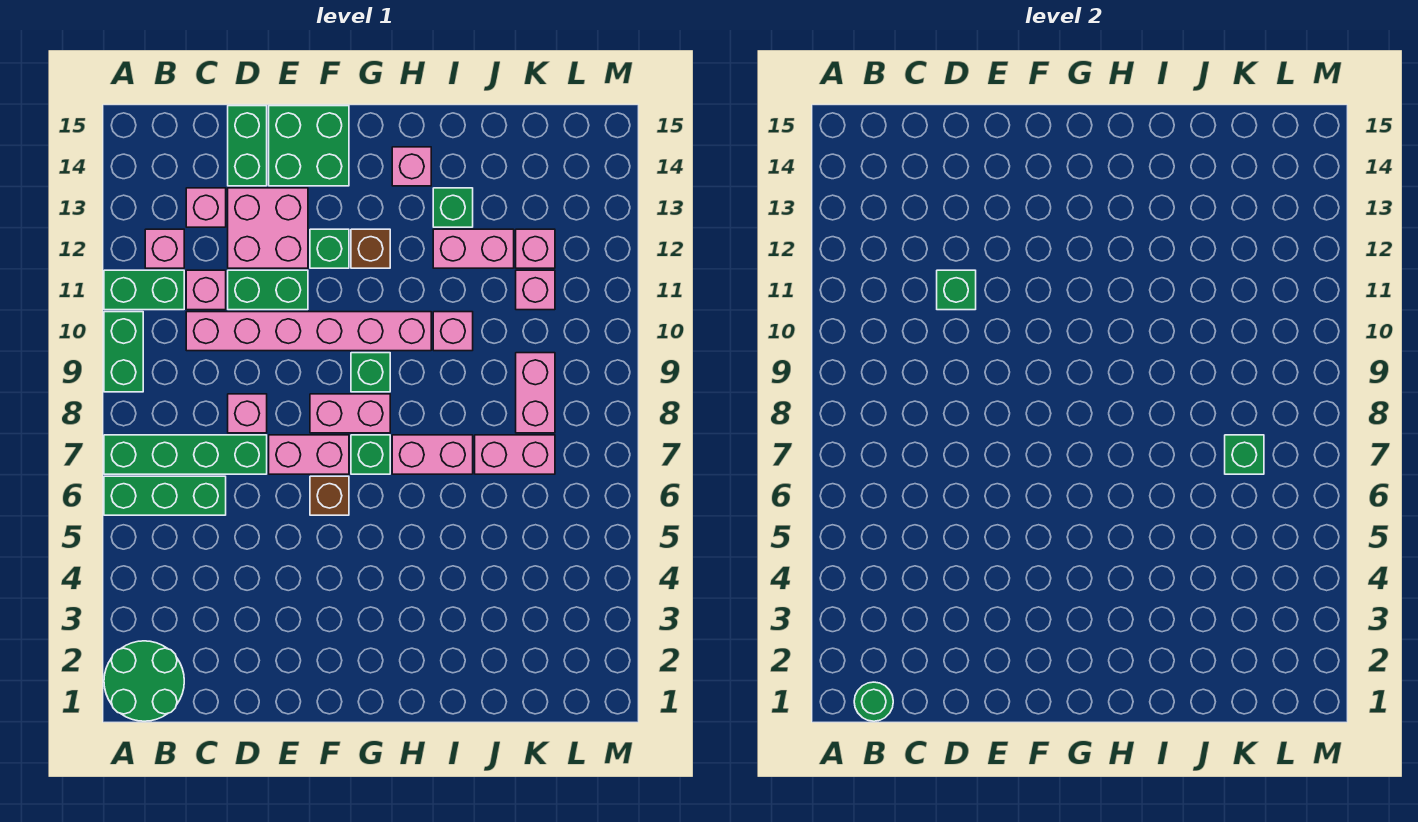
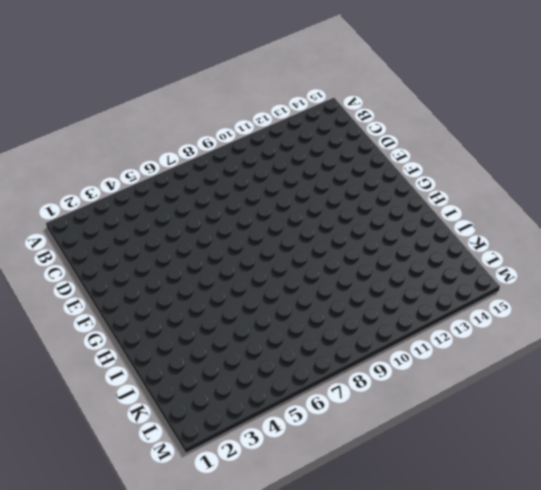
none -> green round brick A1:B2 level 1
none -> green brick A6:C6 level 1
none -> green brick A7:D7 level 1
none -> green brick A9:A10 level 1

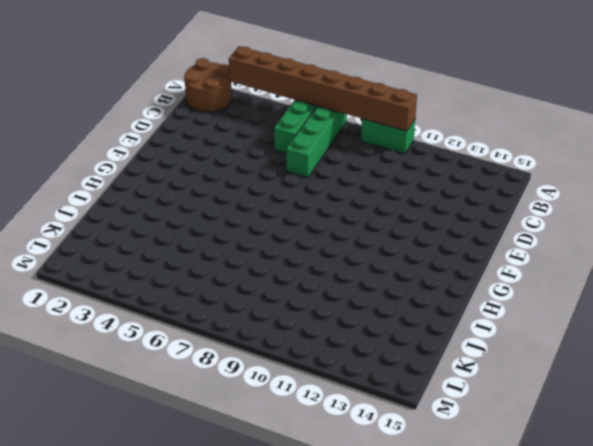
brown round brick A1:B2 level 1 -> green round brick A1:B2 level 1
brown brick A3:A10 level 2 -> none
none -> green brick A11:B11 level 1
none -> pink brick B12 level 1
none -> pink brick C10:H10 level 1
none -> pink brick C11 level 1

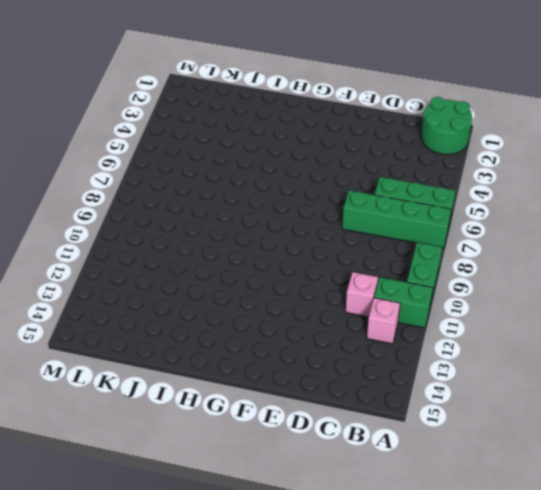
none -> pink brick C10:H10 level 1
none -> pink brick C13 level 1
none -> pink brick D8 level 1
none -> green brick D11:E11 level 1

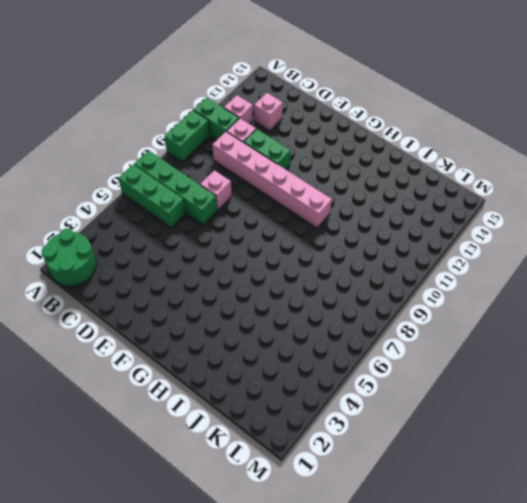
none -> pink brick D12:E13 level 1
none -> green brick D14:D15 level 1
none -> pink brick E7:F7 level 1
none -> green brick E14:F15 level 1

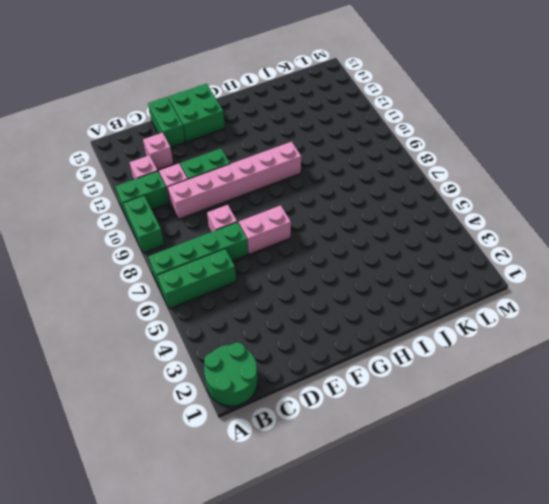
none -> pink brick D12:E13 level 1
none -> brown brick F6 level 1
none -> pink brick F8:G8 level 1
none -> green brick F12 level 1

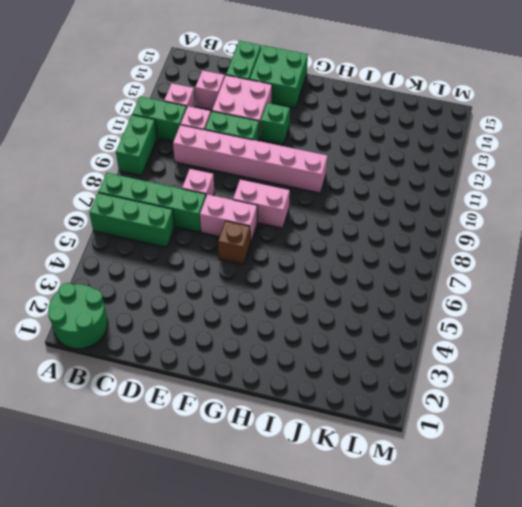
none -> green brick G7 level 1
none -> green brick G9 level 1
none -> brown brick G12 level 1
none -> pink brick H7:I7 level 1

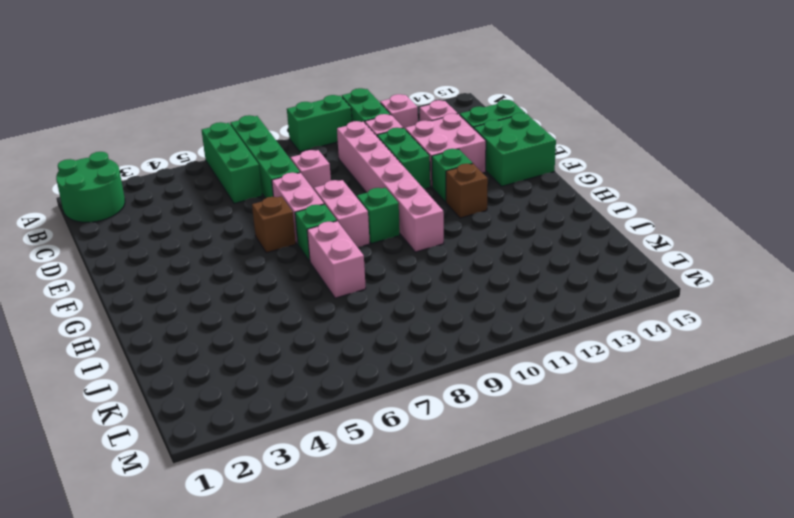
none -> pink brick H14 level 1
none -> pink brick I10 level 1
none -> pink brick I12:J12 level 1
none -> green brick I13 level 1

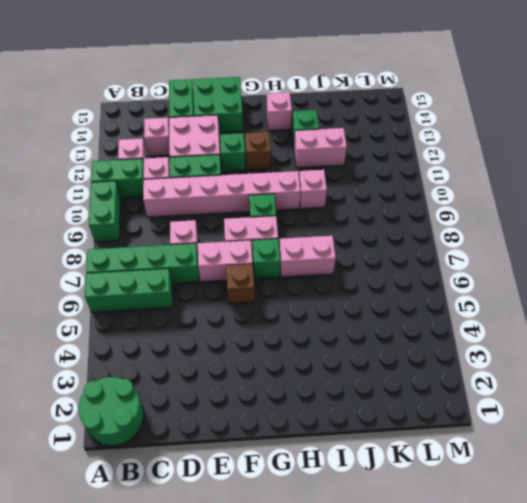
none -> pink brick J7:K7 level 1
none -> pink brick K8:K9 level 1
none -> pink brick K11 level 1
none -> pink brick K12 level 1

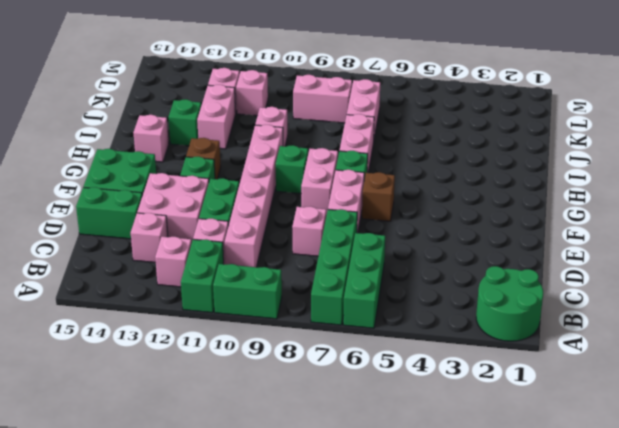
none -> green round brick B1 level 2
none -> green brick D11 level 2
none -> green brick K7 level 2

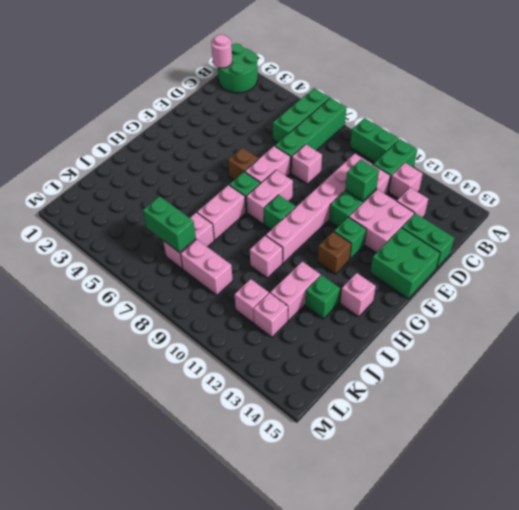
pink round brick B1 level 2 -> green round brick B1 level 2
green brick K6:K7 level 2 -> green brick K7 level 2

